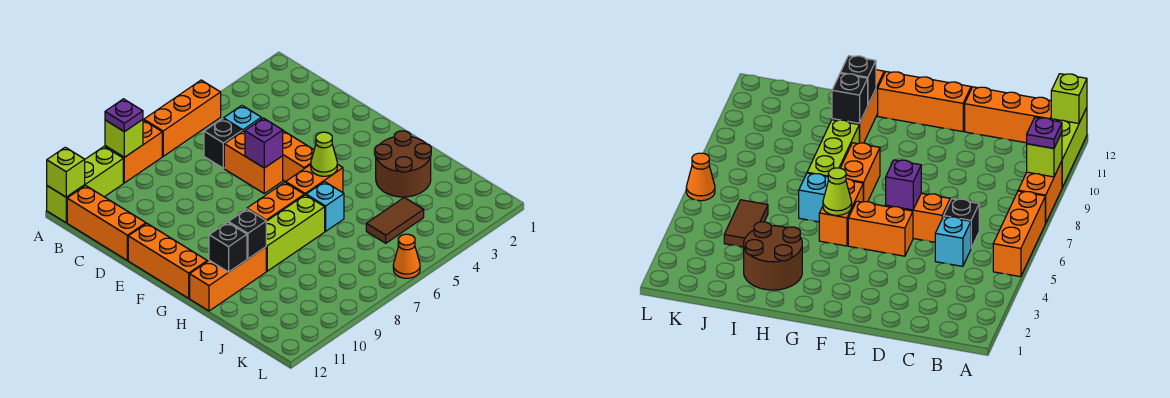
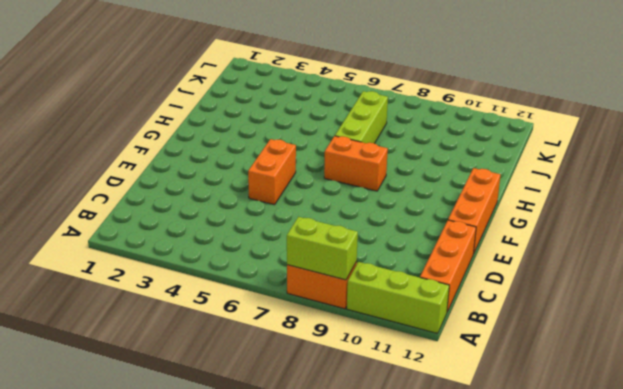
lime brick A8:A9 level 2 -> lime brick A9 level 2
lime brick H7:J7 level 1 -> lime brick H7:H9 level 1
none -> orange brick A5:A7 level 1
none -> cyan brick C5 level 1
none -> black brick C6 level 1

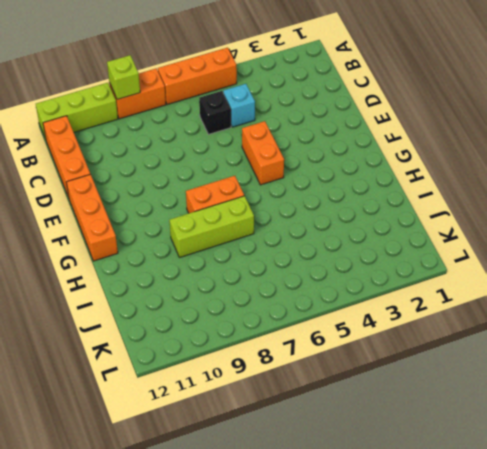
none -> orange brick D6:E6 level 1
none -> orange brick G5:G6 level 1
none -> brown round brick H2:I3 level 1

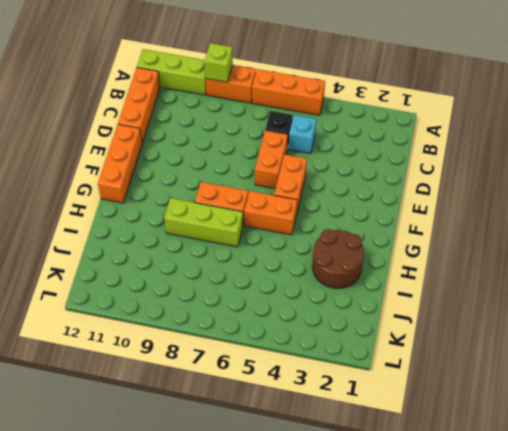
none -> cyan brick H6 level 1
none -> orange brick H10:H12 level 1
none -> brown tile J4:J5 level 1

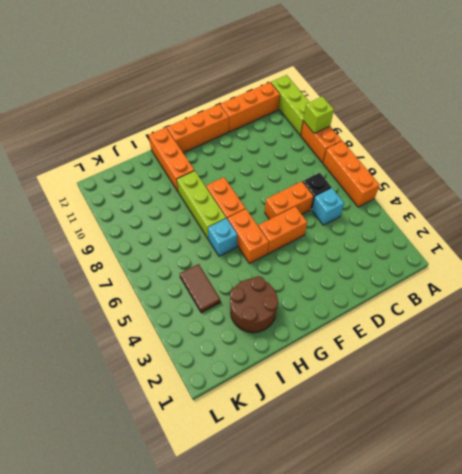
none -> orange cone L6 level 1
none -> lime brick A12 level 2
none -> purple brick E6 level 2

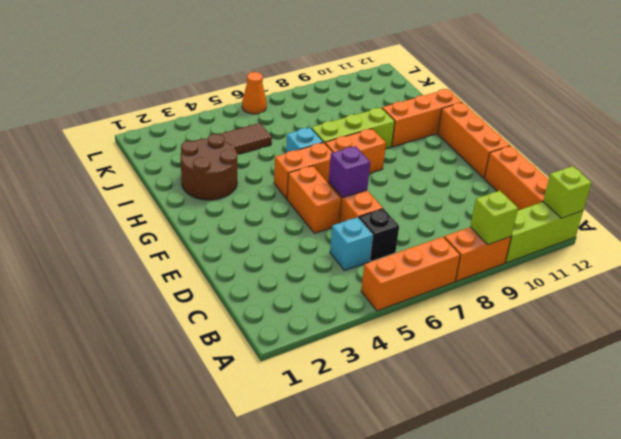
none -> lime cone G5 level 2
none -> black brick H10 level 2
none -> black brick H11 level 2

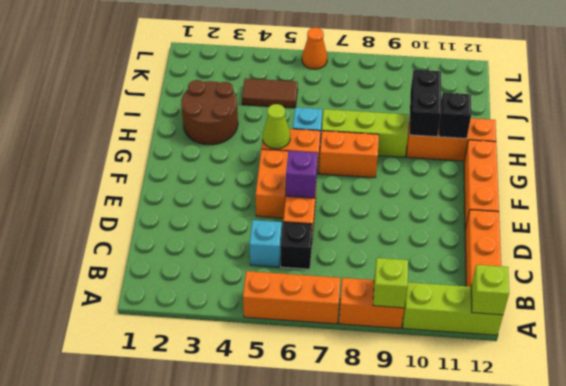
black brick H10:I10 level 2 -> black brick H10 level 2
none -> purple plate A9 level 3

